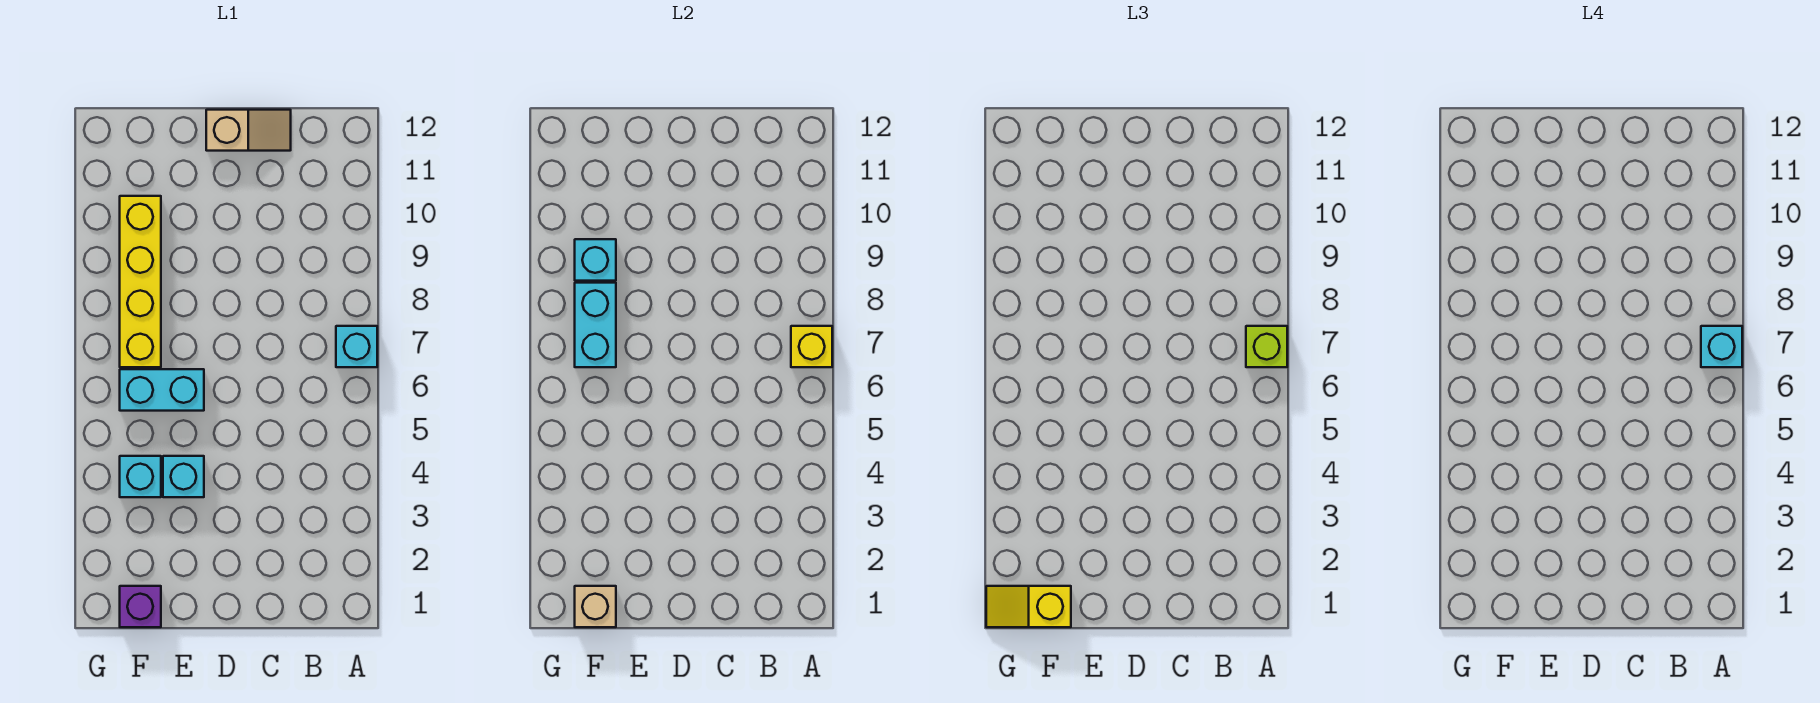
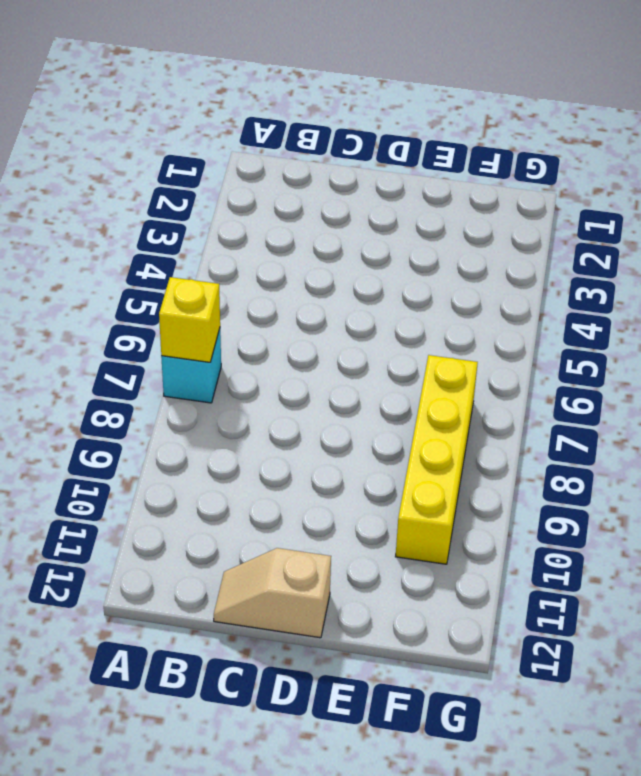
none -> cyan brick E4 level 1
none -> cyan brick E6:F6 level 1
none -> purple brick F1 level 1

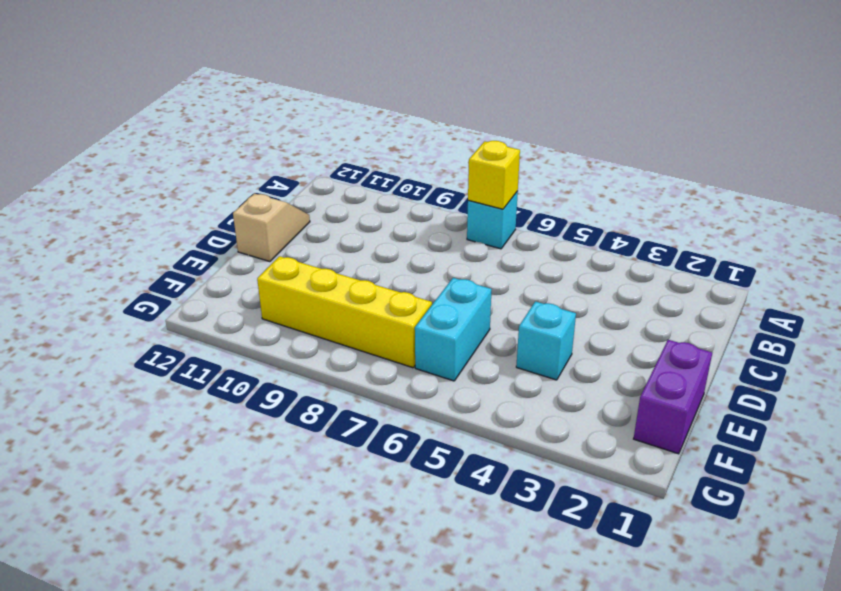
purple brick E1:F1 level 1 -> purple brick F1 level 1
none -> cyan brick F4 level 1
none -> tan brick F1 level 2
none -> cyan brick F7:F8 level 2

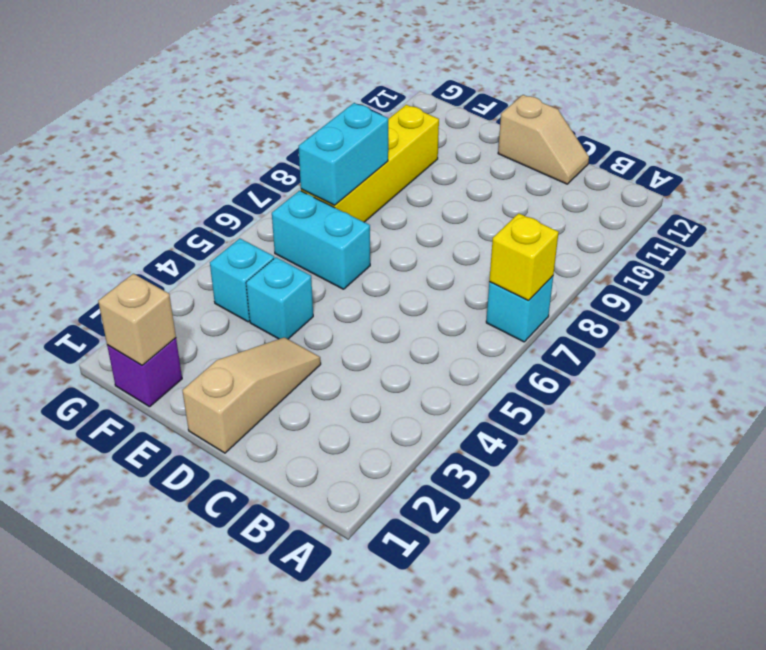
tan slope D1:D3 level 1 top 1 -> none
none -> cyan brick F9 level 2
none -> lime brick A7 level 3
none -> yellow slope F1:G1 level 3 top F

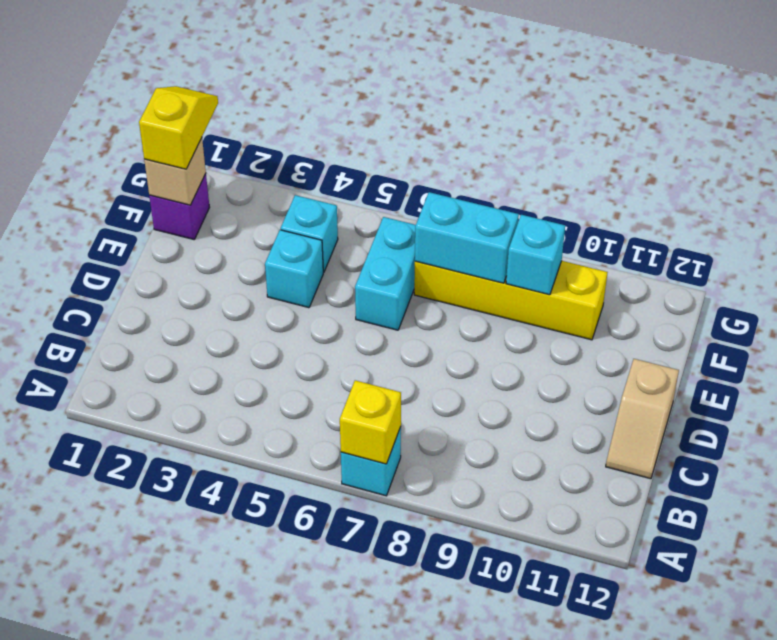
none -> lime brick A7 level 3
none -> cyan brick A7 level 4

